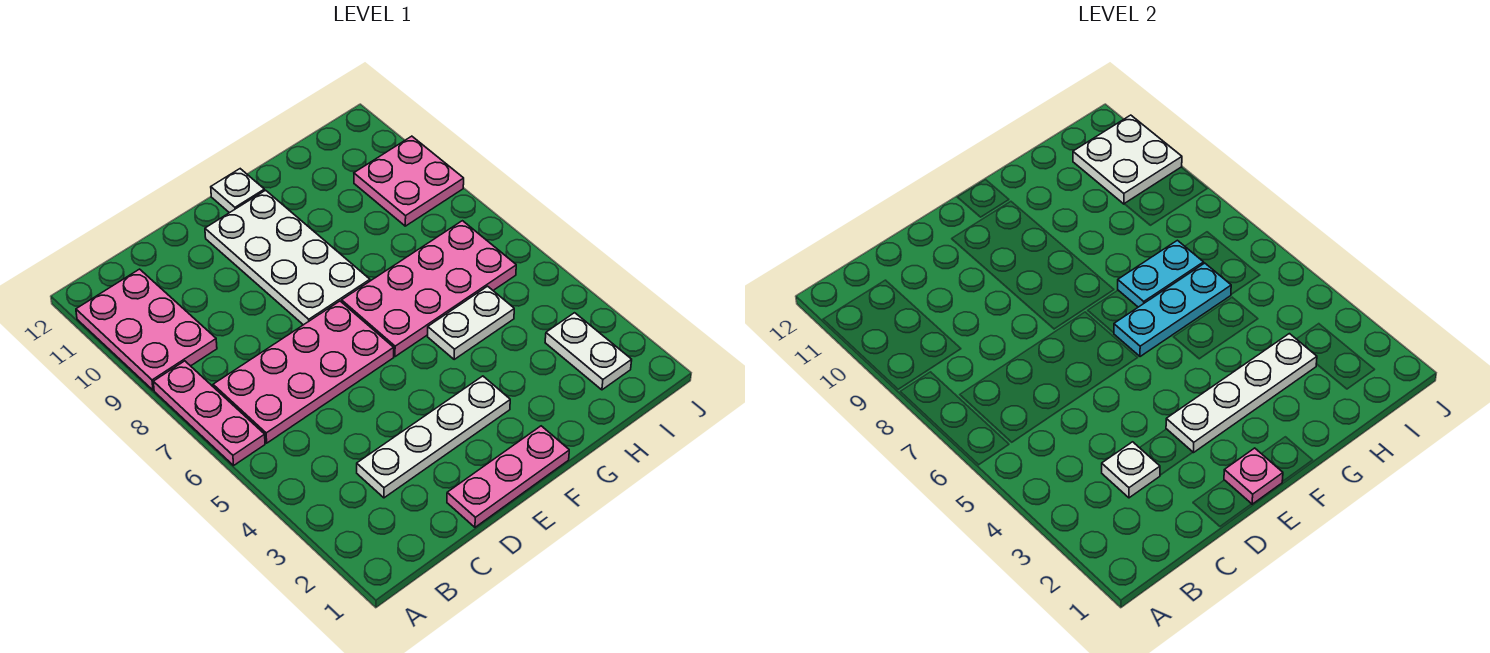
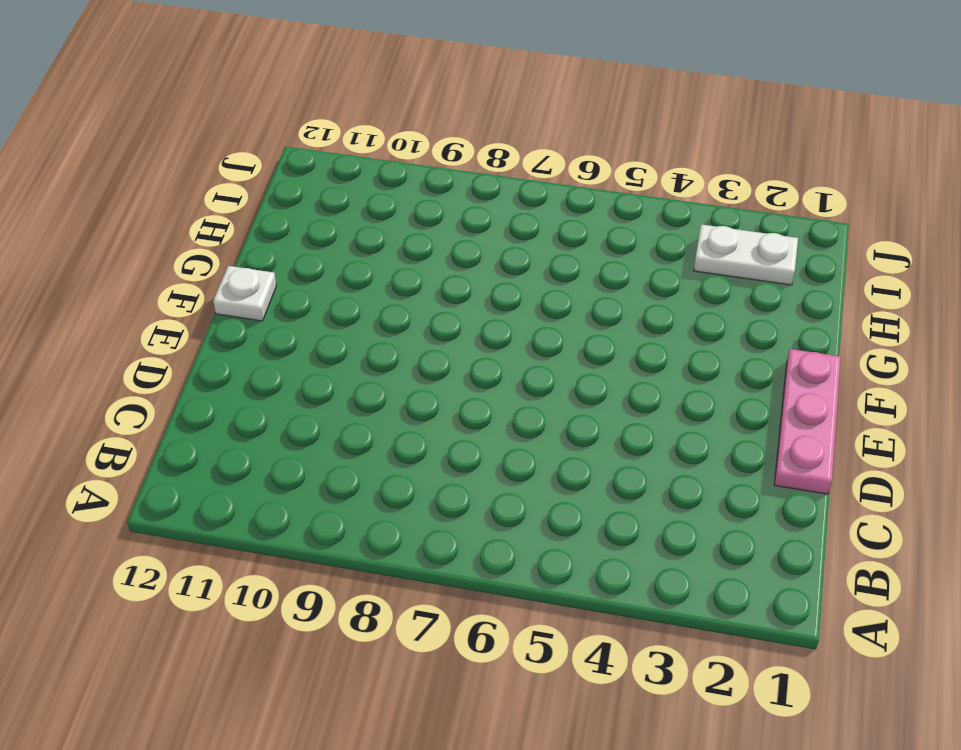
none -> pink plate A6:A8 level 1
none -> pink plate A9:B11 level 1
none -> pink plate B6:E7 level 1

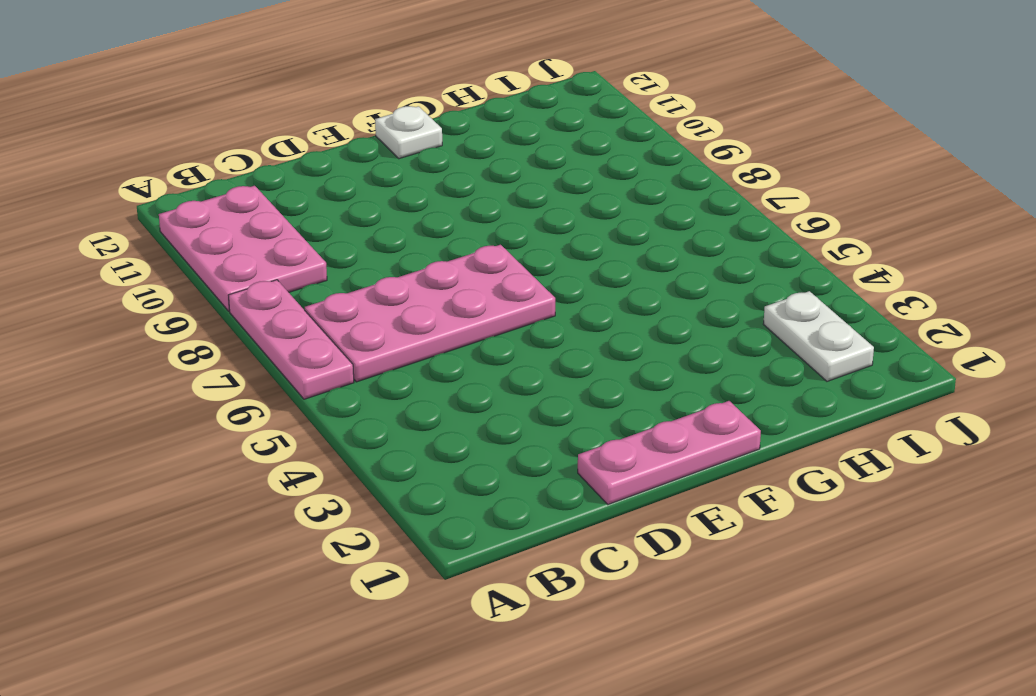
none -> white plate C3:F3 level 1
none -> white plate E8:F11 level 1
none -> pink plate F6:I7 level 1

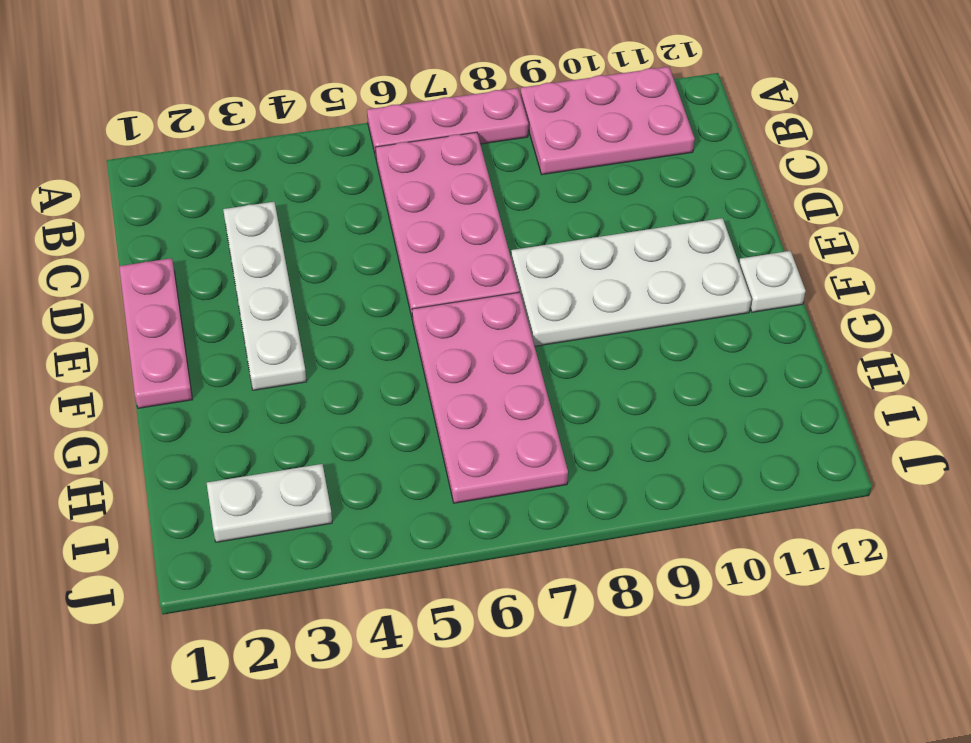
none -> white plate G5:H5 level 1
none -> pink plate I9:J10 level 1
none -> white plate C3 level 2

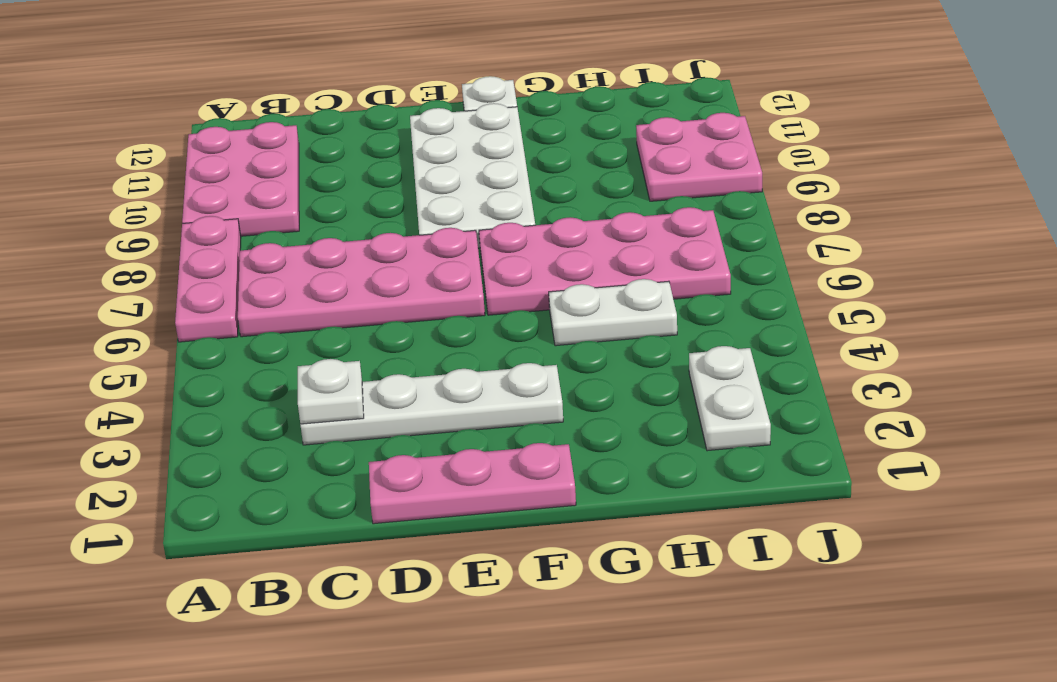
none -> pink plate E1 level 2
none -> white plate E3:H3 level 2
none -> cyan plate F6:H6 level 2

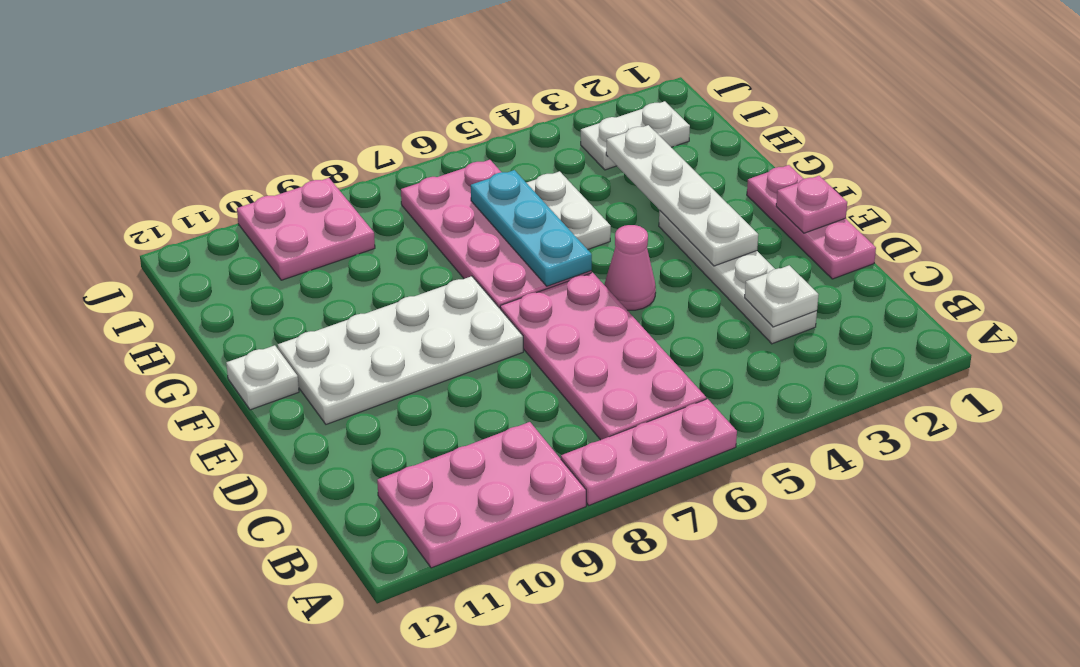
pink cone E5 level 1 -> none
none -> cyan plate G7:H7 level 2
none -> white plate I10:J11 level 2

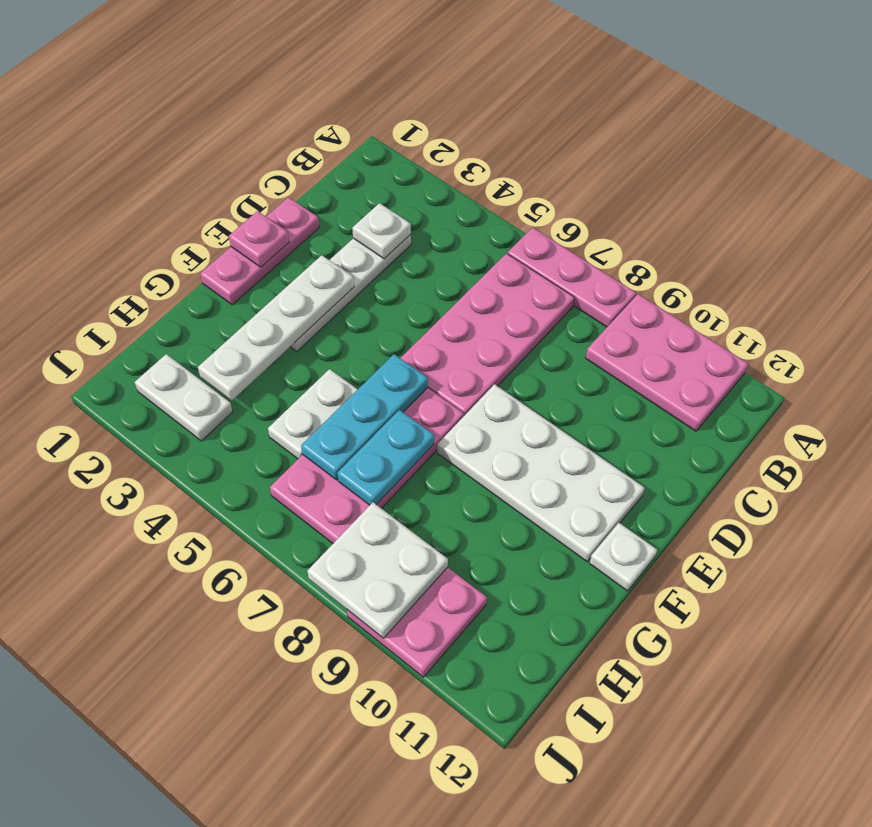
white plate I8:J9 level 2 -> white plate I10:J11 level 2

